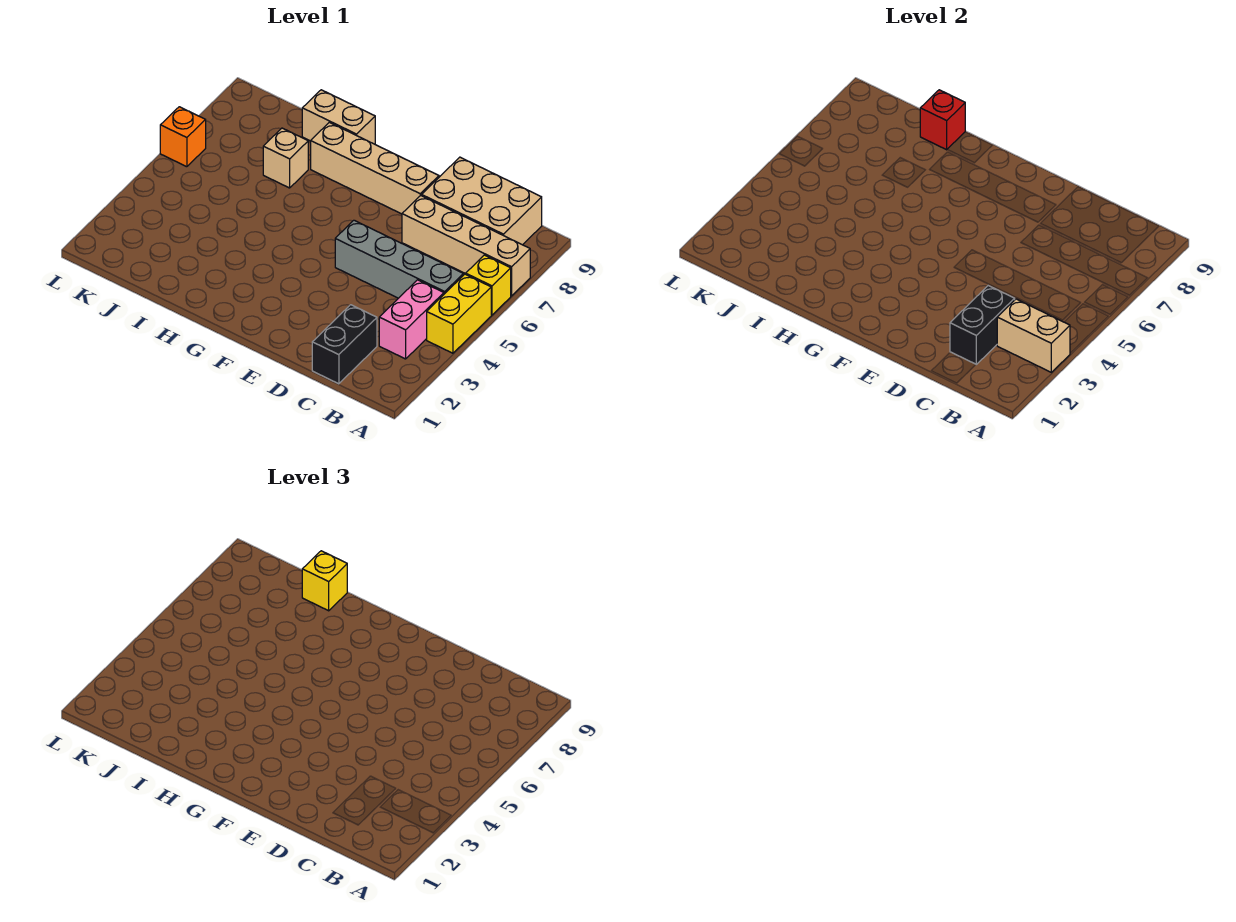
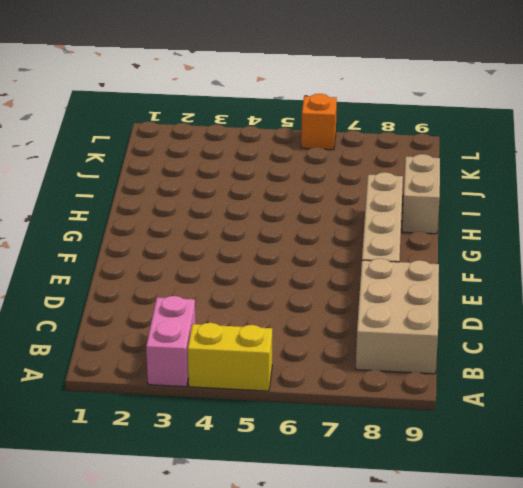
pink brick A3:B3 level 1 -> pink brick B3:B4 level 1
none -> yellow brick A6 level 1
none -> tan brick A7:D7 level 1
none -> grey brick B5:E5 level 1

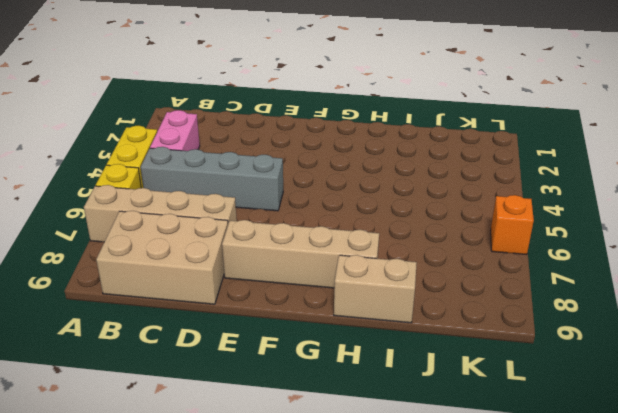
none -> black brick C1:C2 level 1
none -> tan brick I7 level 1
none -> tan brick A3:B3 level 2

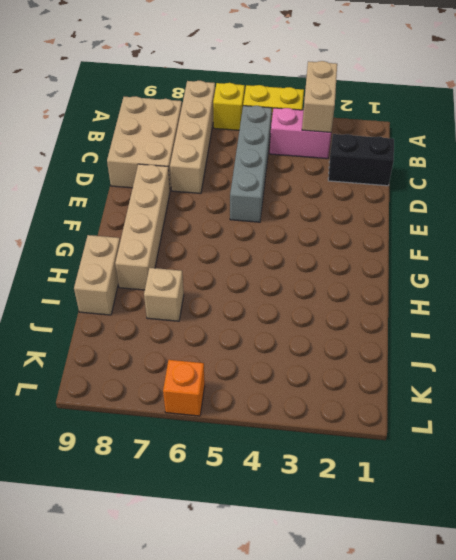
none -> black brick C2:C3 level 2
none -> red brick I9 level 2
none -> yellow brick I9 level 3

